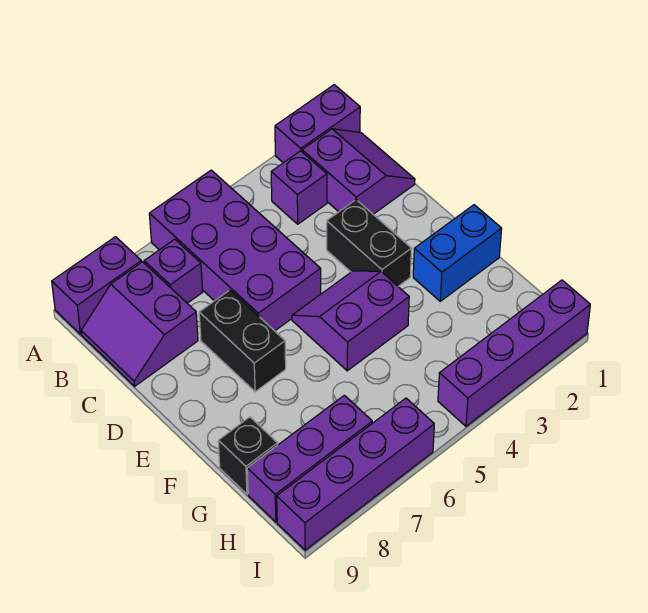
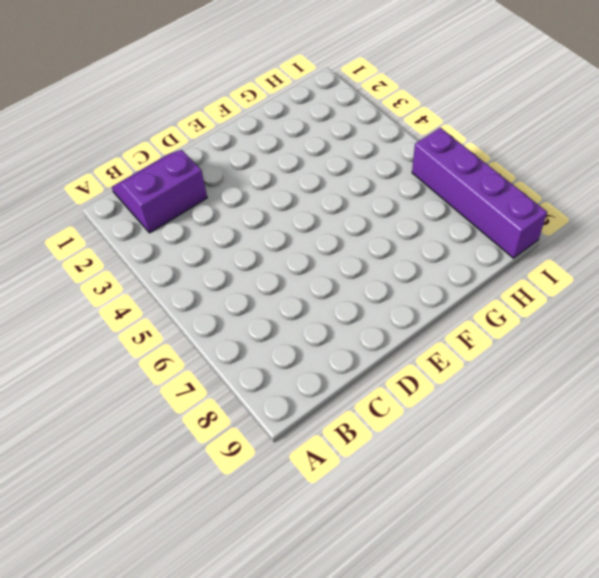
none -> purple brick A1:A2 level 1
none -> purple brick A5:D6 level 1
none -> purple brick A8:A9 level 1

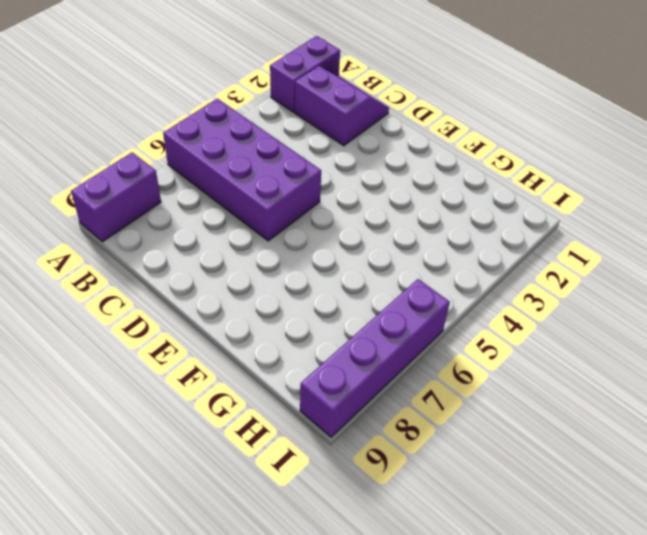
none -> purple brick B3 level 1
none -> purple brick B7 level 1
none -> purple slope B8:C9 level 1 top 8

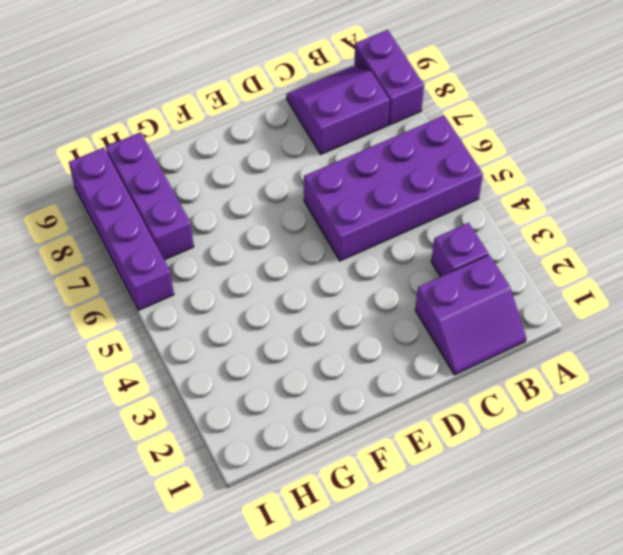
none -> purple brick A1:A2 level 1
none -> purple brick B7 level 1
none -> black brick D3:E3 level 1

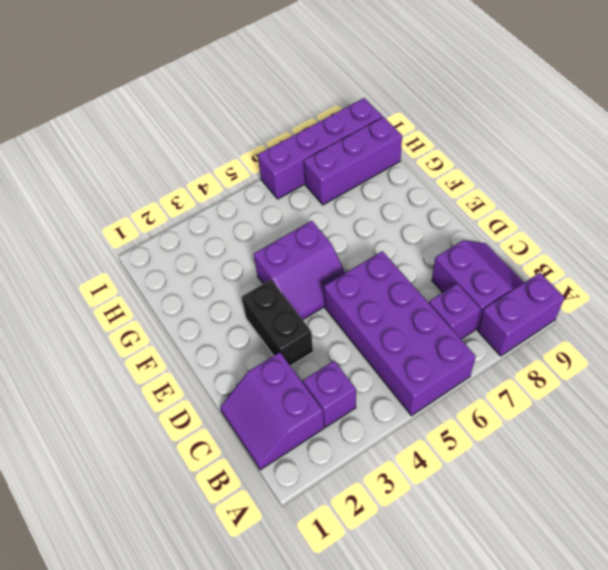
none -> purple brick A1:A2 level 1
none -> black brick D7:E7 level 1
none -> blue brick F1:F2 level 1

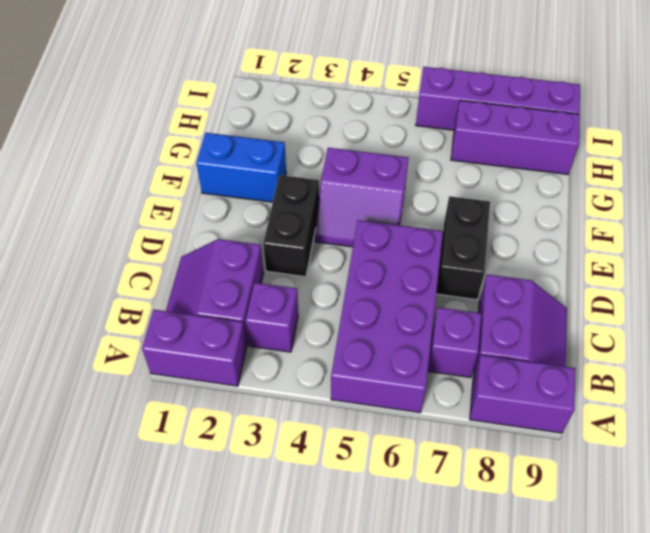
none -> black brick G9 level 1
none -> purple brick I1:I4 level 1

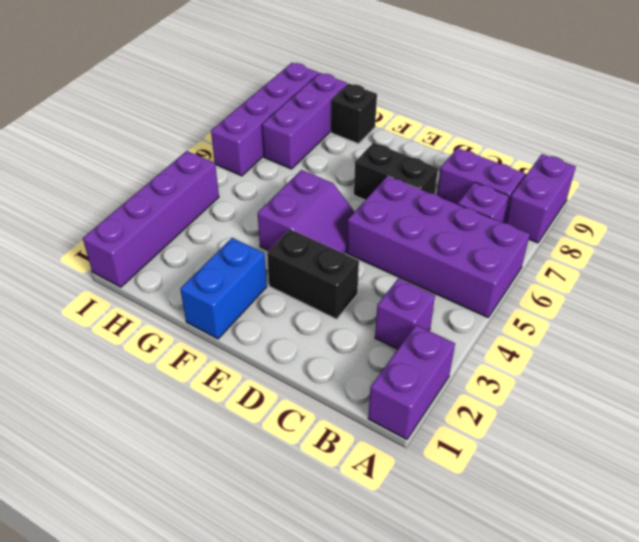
none -> purple slope B1:C2 level 1 top 2

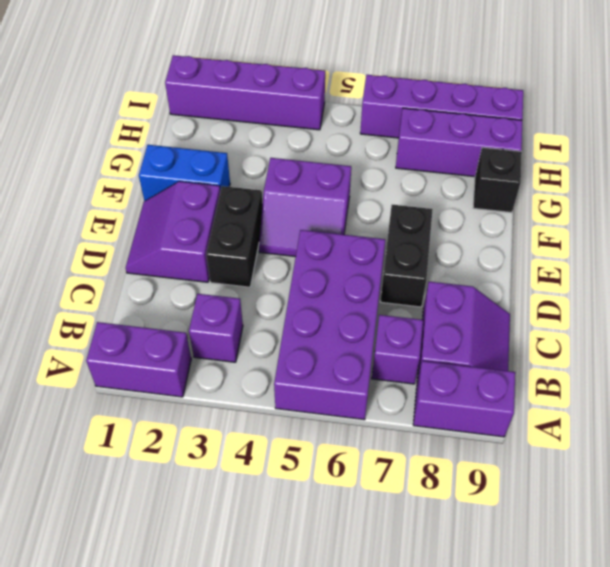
purple slope D1:E2 level 1 top 2 -> purple slope B1:C2 level 1 top 2

